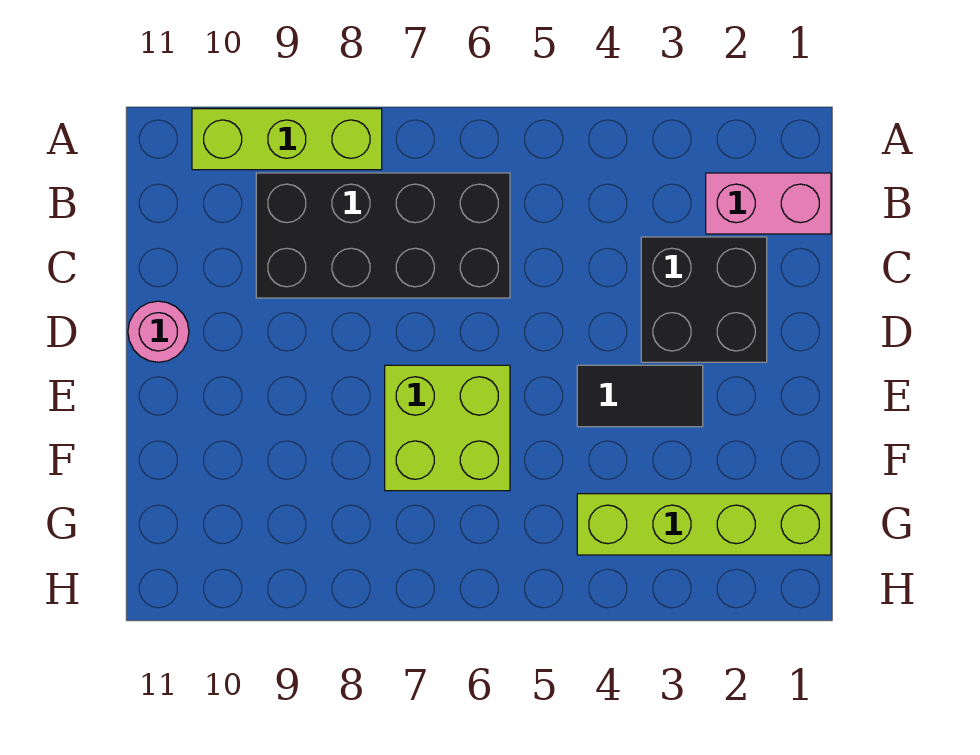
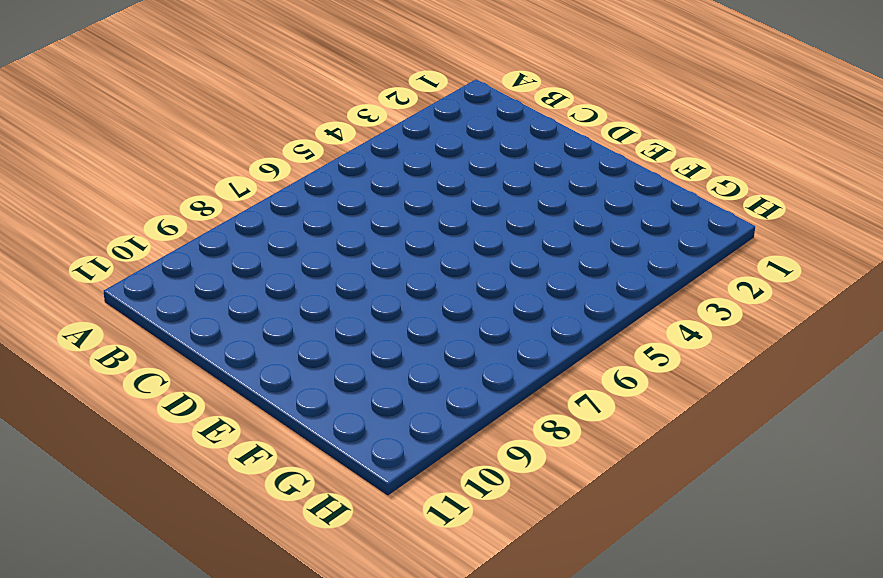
none -> lime brick A8:A10 level 1
none -> pink brick B1:B2 level 1

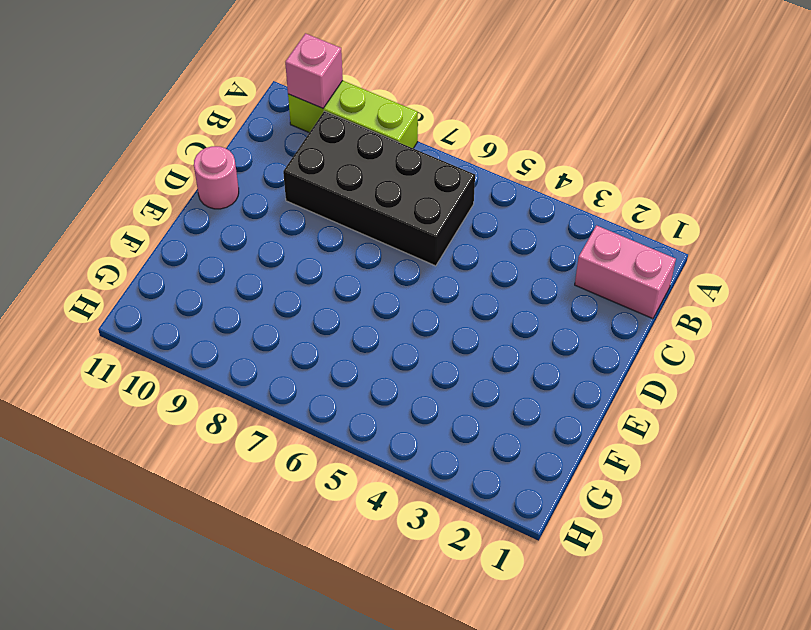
pink brick A10 level 2 -> none
none -> black brick C2:D3 level 1
none -> black tile E3:E4 level 1

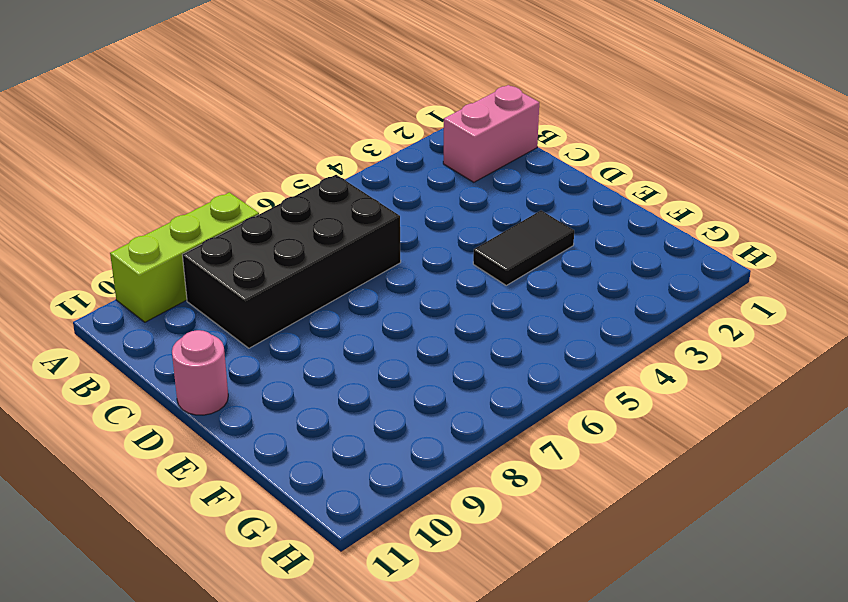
none -> black brick C2:D3 level 1
none -> lime brick E6:F7 level 1

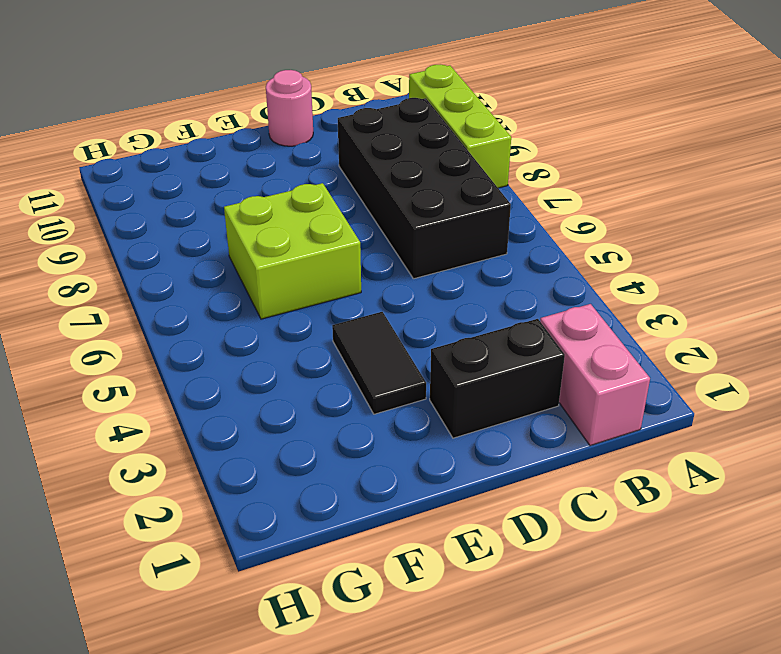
black brick C2:D2 level 1 -> black brick C2:D3 level 1
none -> lime brick G1:G4 level 1

